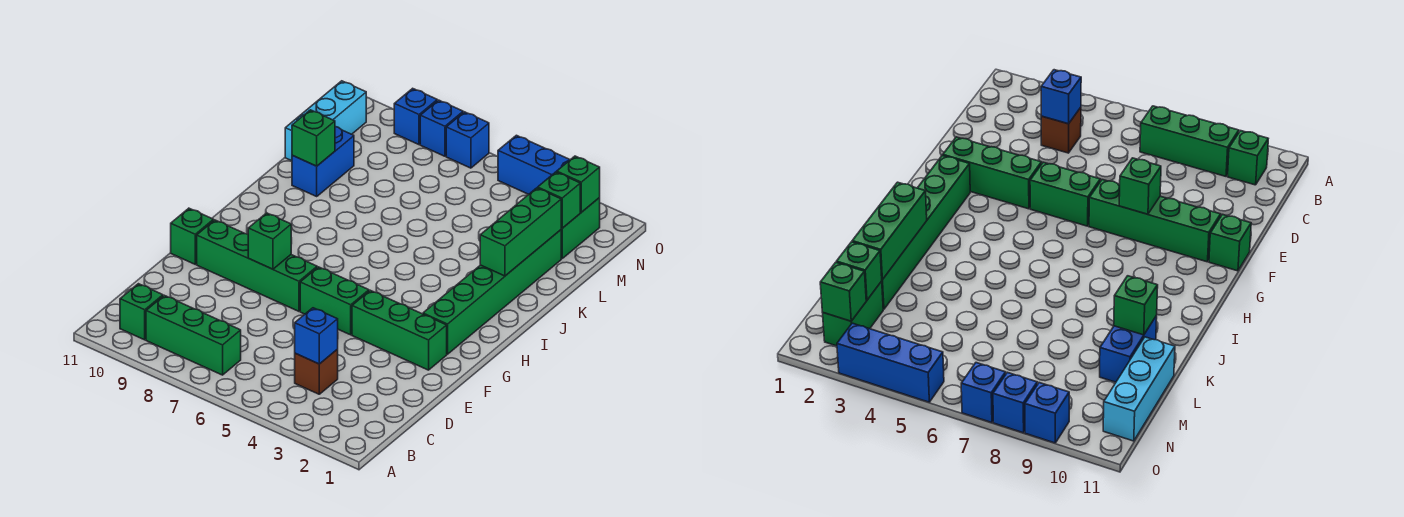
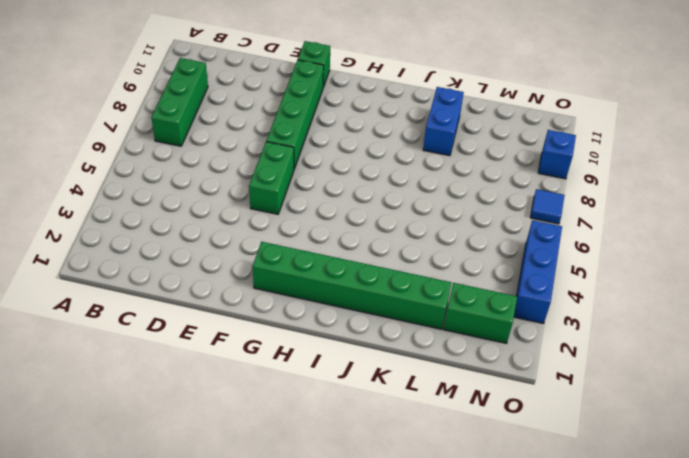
blue brick K9:K10 level 1 -> blue brick K10:L10 level 1
blue tile O7 level 1 -> blue brick O7 level 1
none -> green brick B10 level 1
none -> brown brick C4 level 1
none -> green brick F2:F4 level 1

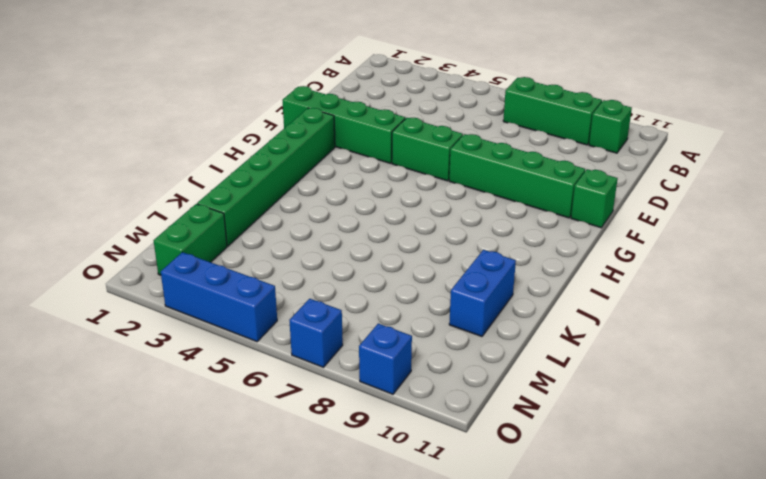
green brick F1:F4 level 1 -> green brick F2:F4 level 1
none -> brown brick C4 level 1
none -> cyan brick L11:N11 level 1
none -> blue brick O8 level 1

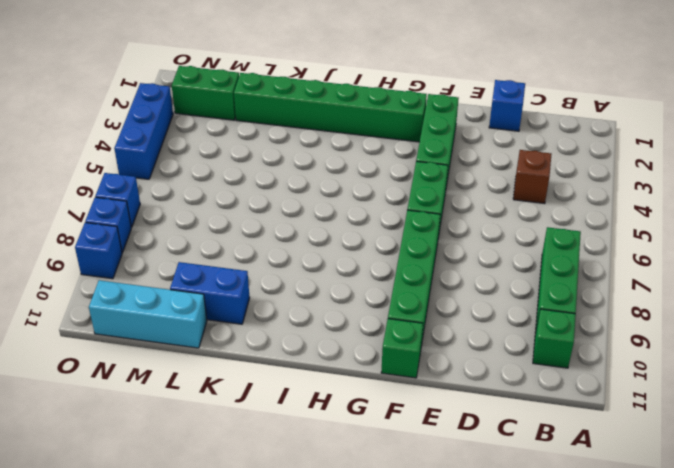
blue brick D1 level 1 -> blue brick C4 level 2
none -> green brick F8 level 2
none -> green brick J2:L2 level 2
none -> green brick K10 level 2

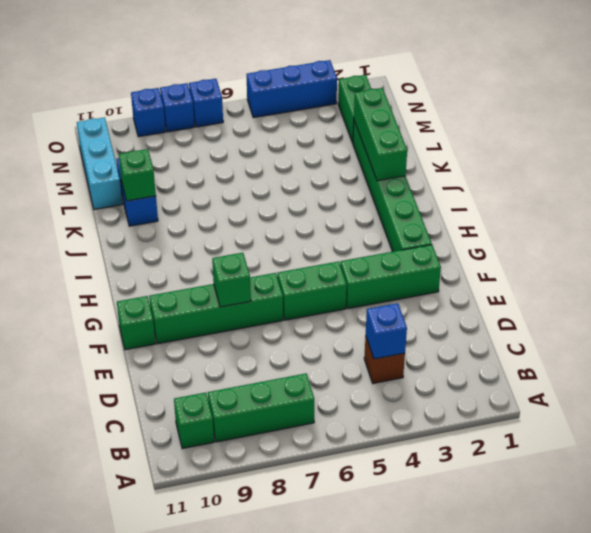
none -> green brick M2 level 2
none -> green brick N2 level 2

